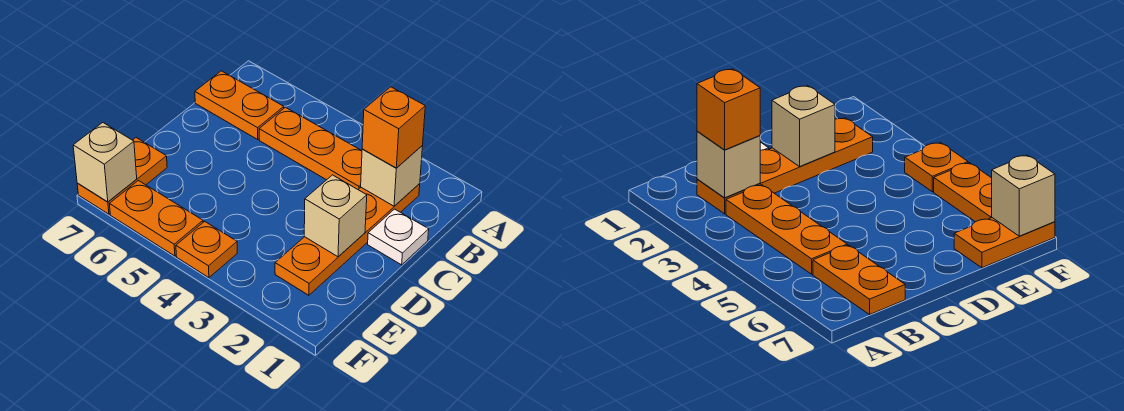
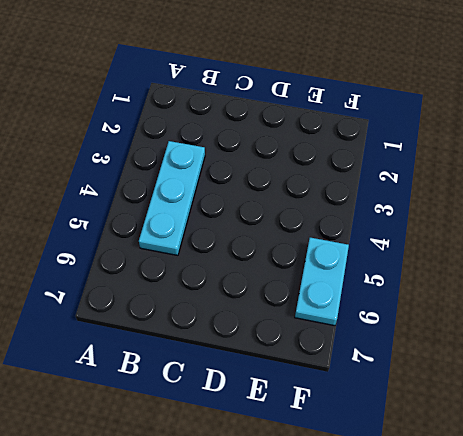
cyan plate B3:B5 level 1 -> orange plate B3:B5 level 1
cyan plate F5:F6 level 1 -> orange plate F5:F6 level 1
none -> orange plate B2:E2 level 1
none -> orange plate B6:B7 level 1

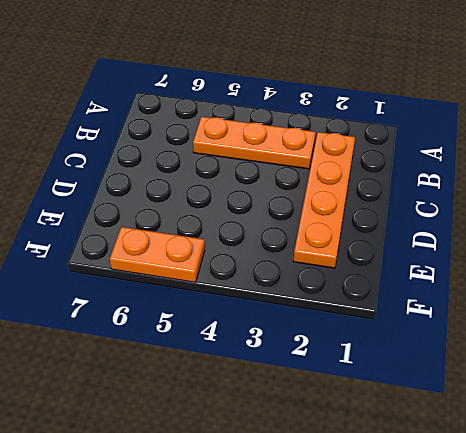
none -> orange plate B6:B7 level 1
none -> white plate C1 level 1

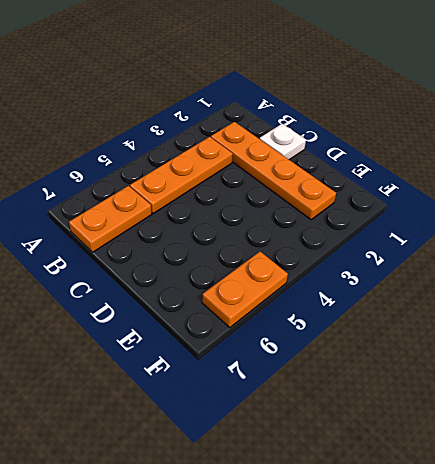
none -> orange plate E7:F7 level 1
none -> orange plate F4 level 1

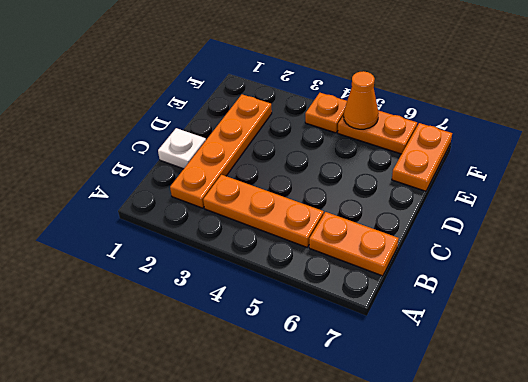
orange cone F5 level 2 -> none
none -> tan brick B2 level 2
none -> tan brick D2 level 2

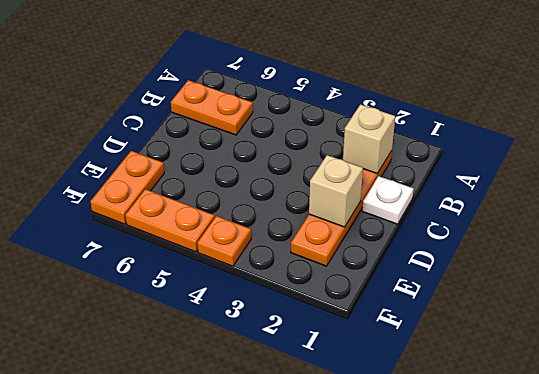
none -> orange plate B3:B5 level 1
none -> tan brick F7 level 2

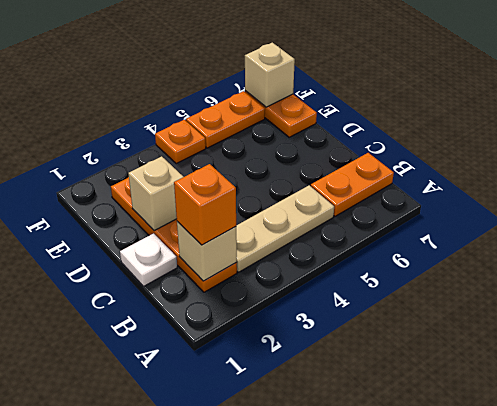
tan plate B3:B5 level 1 -> orange plate B3:B5 level 1

